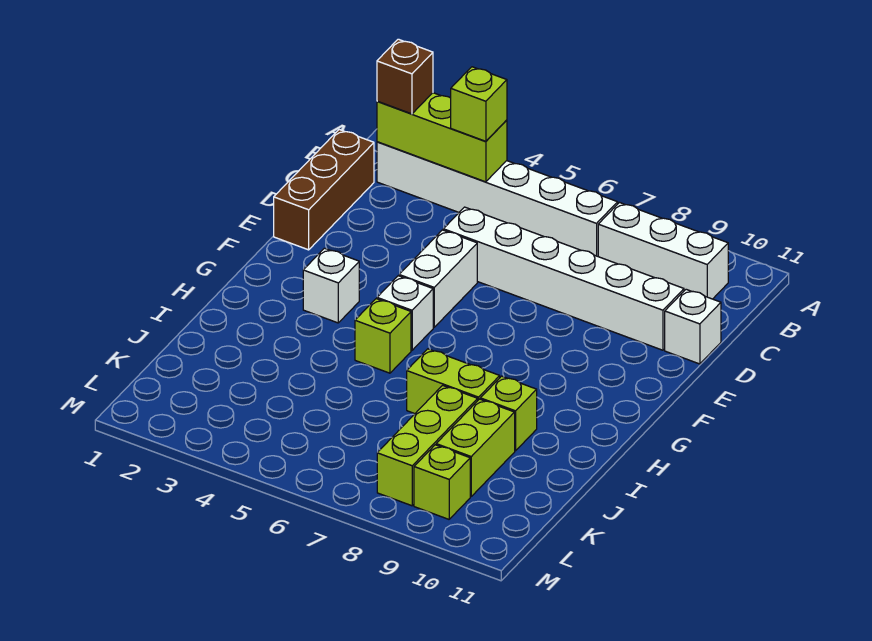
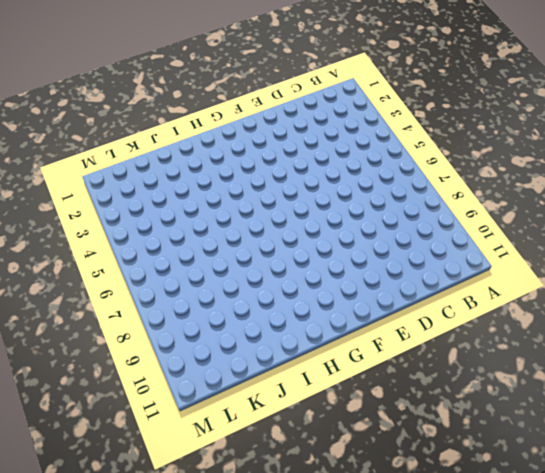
none -> white brick B2:B7 level 1
none -> white brick B8:B10 level 1
none -> brown brick C1:E1 level 1

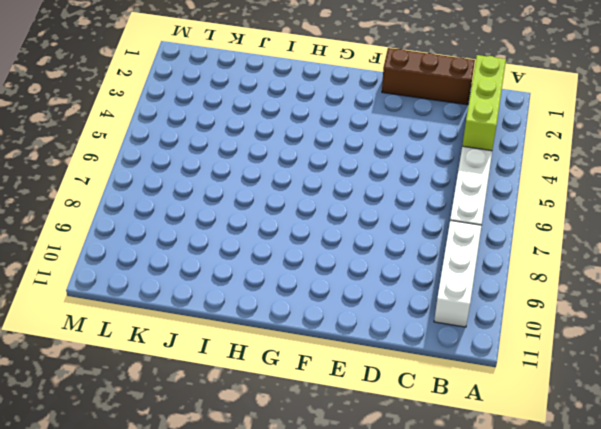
none -> white brick D5:D10 level 1
none -> white brick D11 level 1
none -> white brick E5:F5 level 1

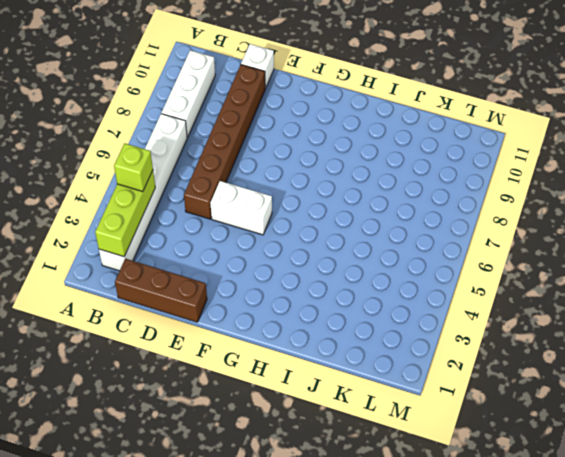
brown brick D5:D10 level 1 -> white brick D5:D10 level 1
none -> white brick G3 level 1
none -> white brick G5 level 1
none -> lime brick H5 level 1

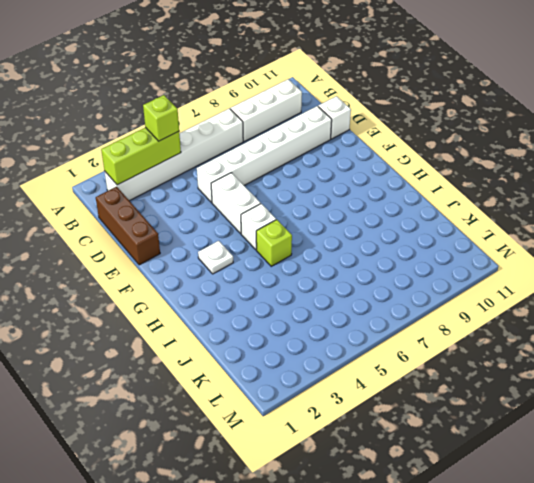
white plate G3 level 1 -> white brick G3 level 1
none -> lime brick I7:I8 level 1
none -> lime brick I9 level 1
none -> lime brick J8:L8 level 1

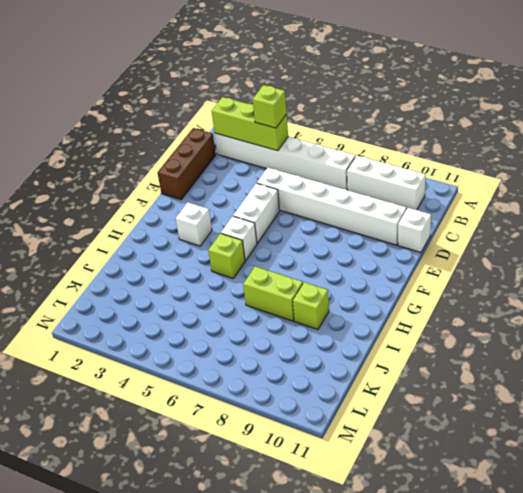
none -> lime brick J8:L8 level 1
none -> lime brick J9:K9 level 1
none -> lime brick L9 level 1

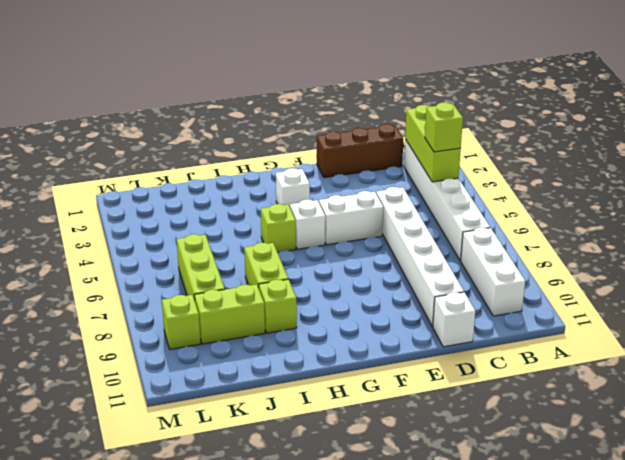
lime brick K6:K8 level 1 -> lime brick J8:L8 level 1
none -> brown brick B2 level 3

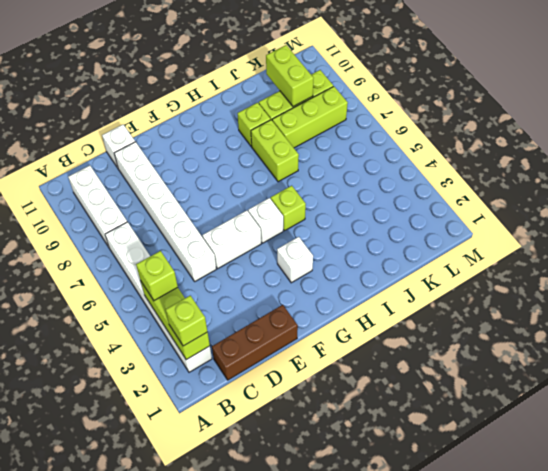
lime brick B2 level 3 -> brown brick B2 level 3
lime brick K9:K10 level 2 -> none

